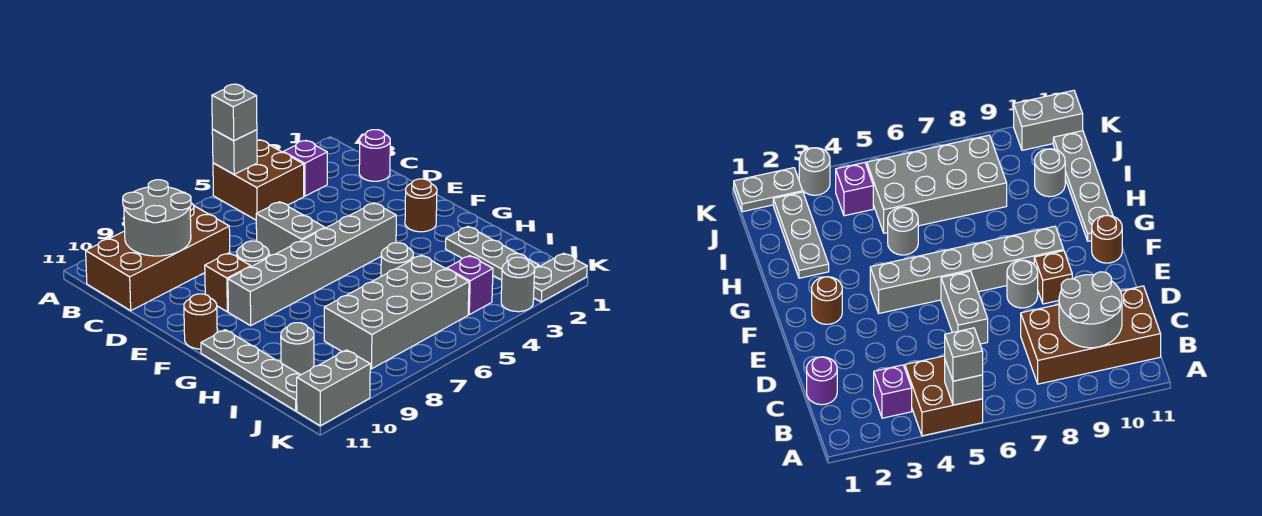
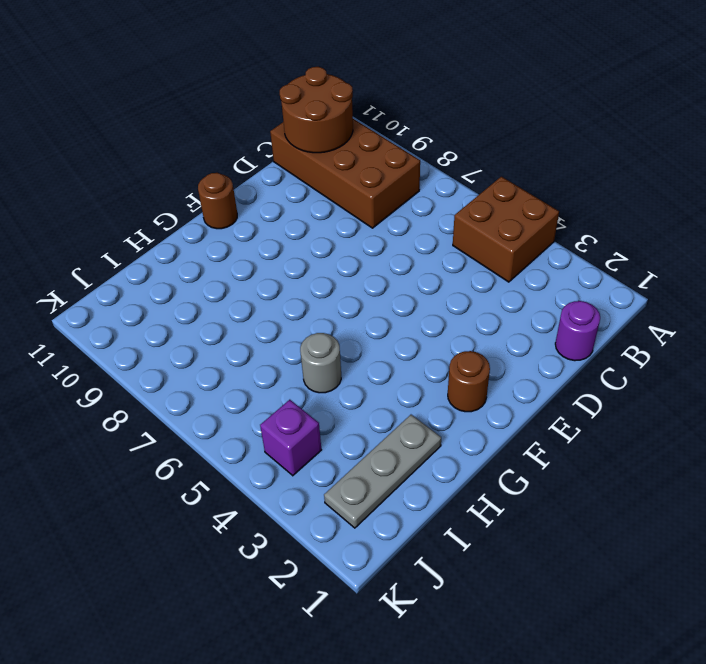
brown round brick B10:C11 level 2 -> grey round brick B9:C10 level 2
none -> purple brick B3 level 1
none -> grey brick D6:E6 level 1
none -> grey round brick E8 level 1

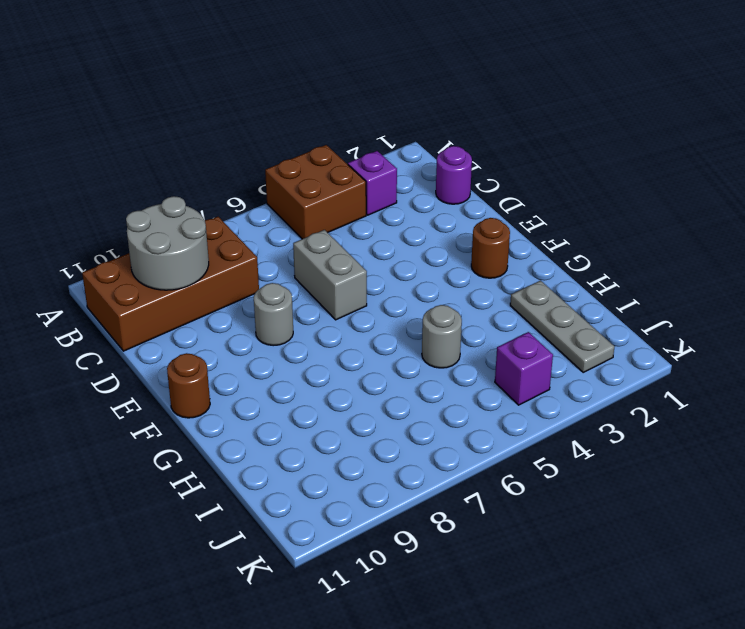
none -> brown brick E9 level 1
none -> grey brick F4:F9 level 1
none -> grey plate G11:J11 level 1

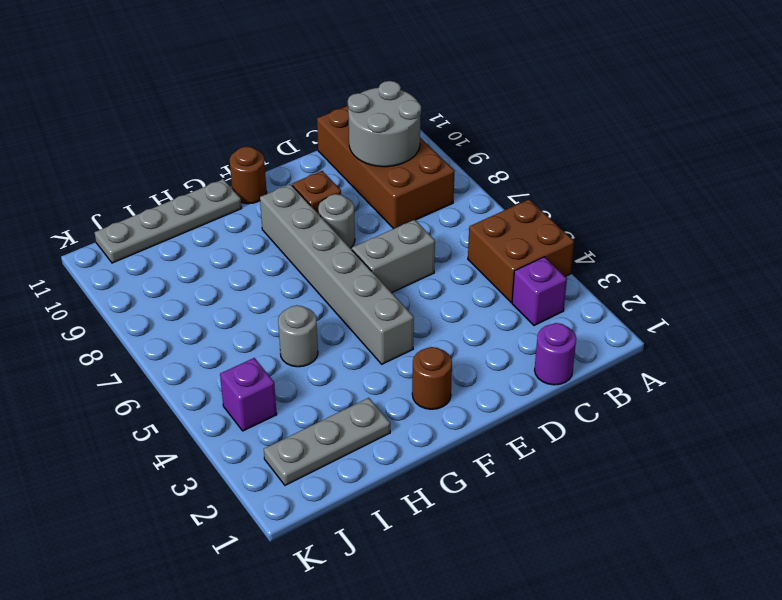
none -> grey brick I5:J8 level 1
none -> grey round brick I10 level 1
none -> grey plate K1:K2 level 1

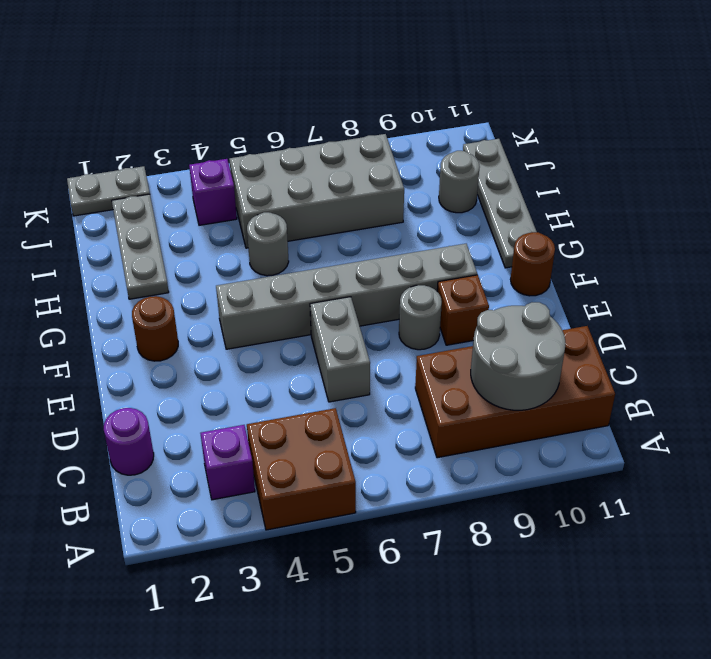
none -> grey round brick K3 level 1
none -> grey brick K10:K11 level 1
none -> grey brick A5 level 2

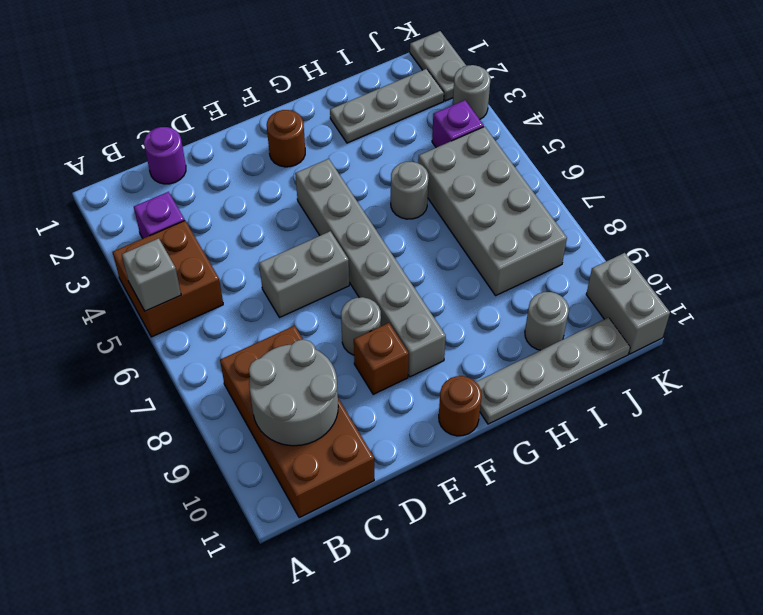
none -> grey brick A5 level 3

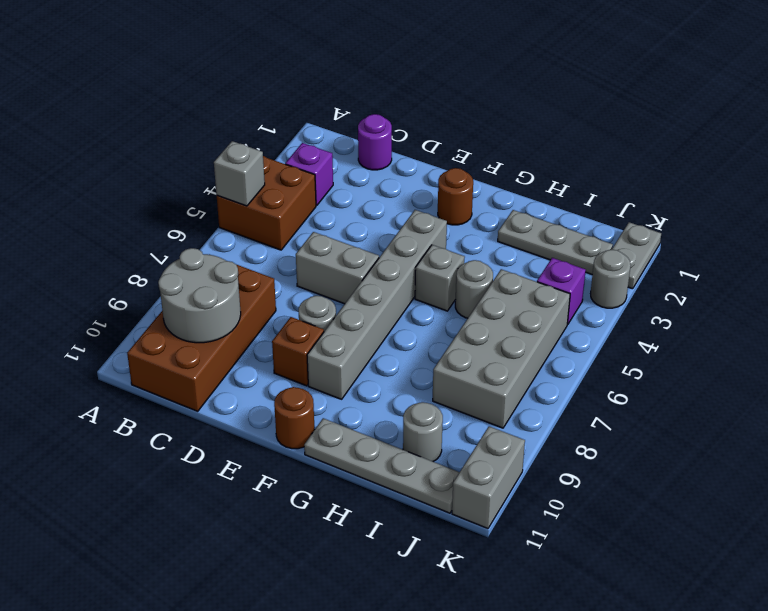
grey brick G5 level 1 -> grey brick A5 level 3

